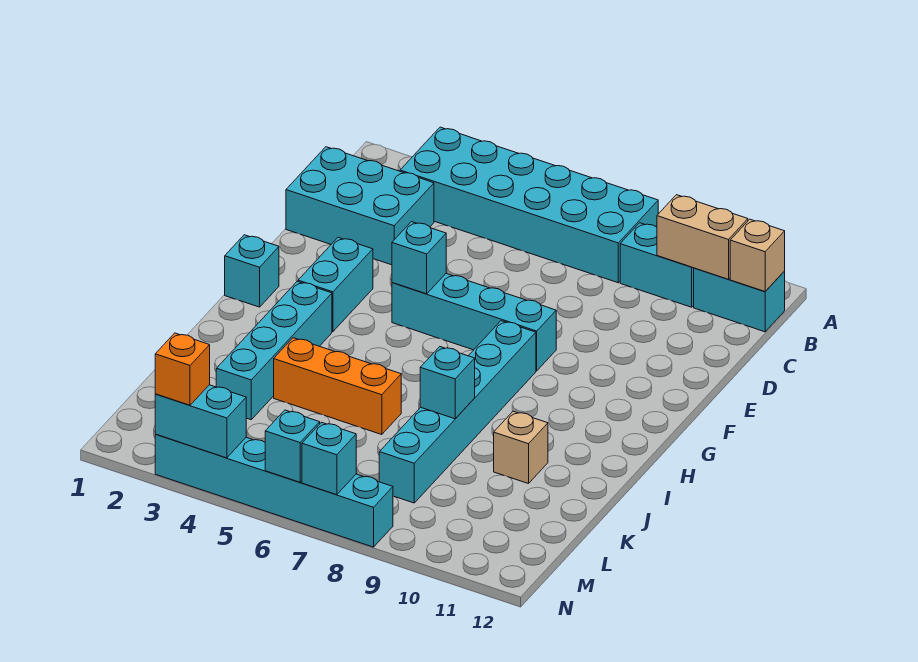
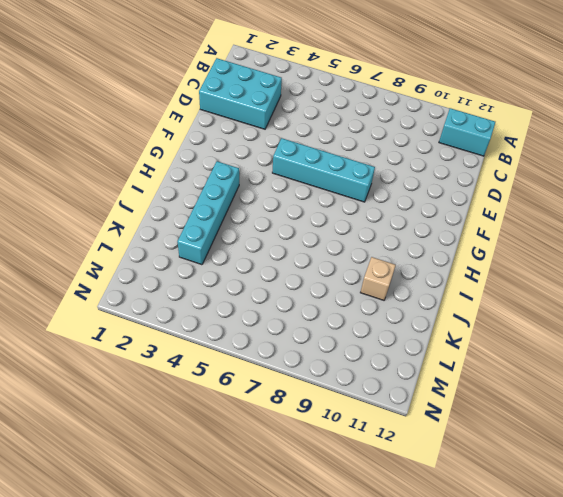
none -> cyan brick A3:B8 level 1
none -> cyan brick B9:B10 level 1
none -> cyan brick F3:G3 level 1

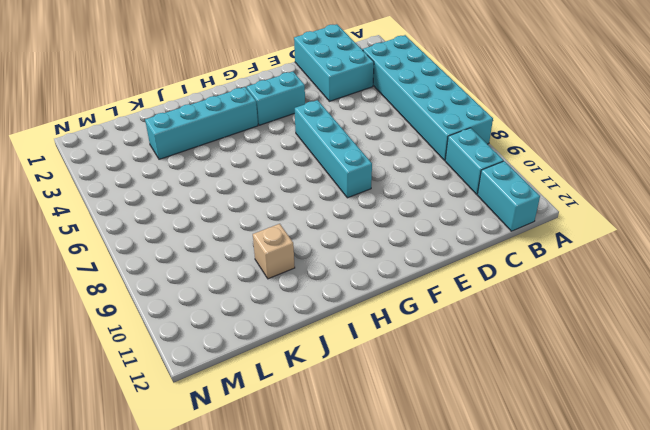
none -> cyan brick G1 level 1
none -> cyan brick G8:L8 level 1
none -> orange brick J4:J6 level 1

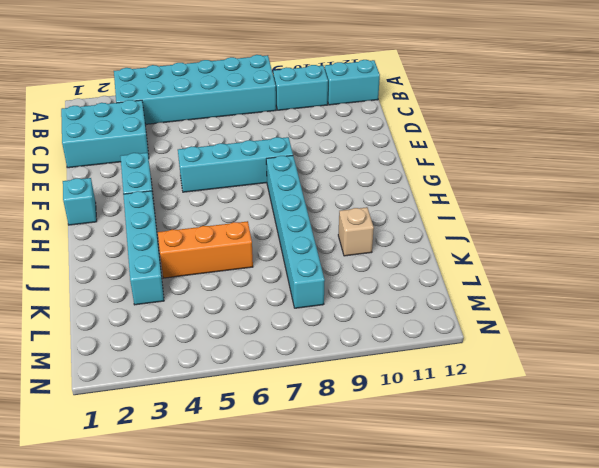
none -> cyan brick N3:N8 level 1
none -> tan brick B10:B11 level 2
none -> tan brick B12 level 2

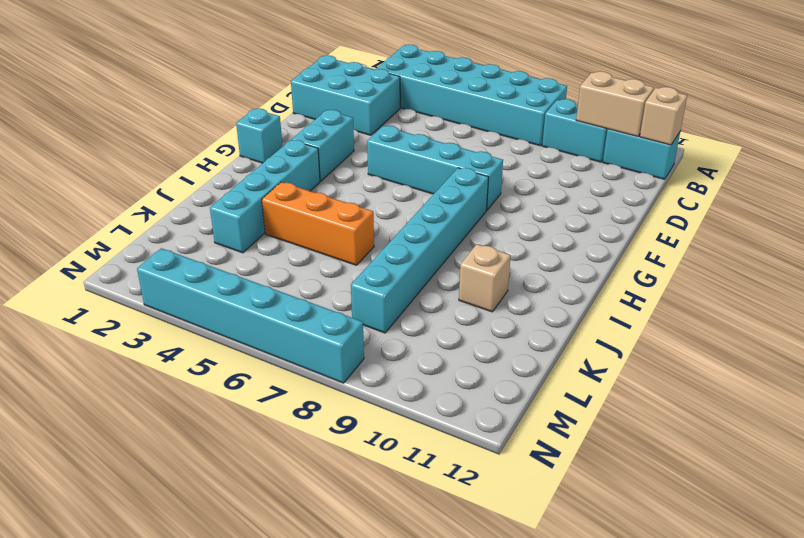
none -> cyan brick F5 level 2
none -> cyan brick J8 level 2
none -> cyan brick N3:N4 level 2

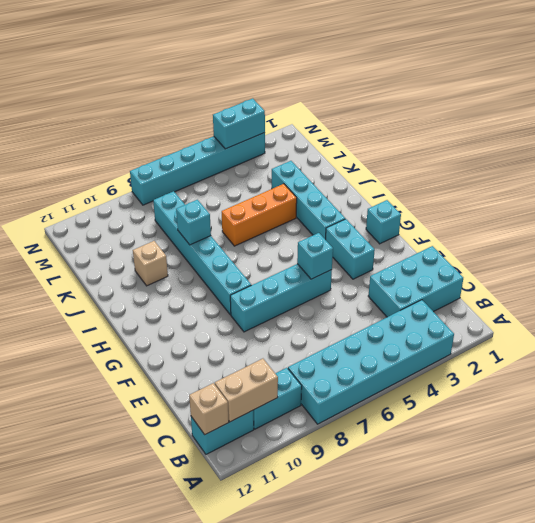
none -> cyan brick N6 level 2
none -> cyan brick N7 level 2
none -> orange brick N3 level 3

